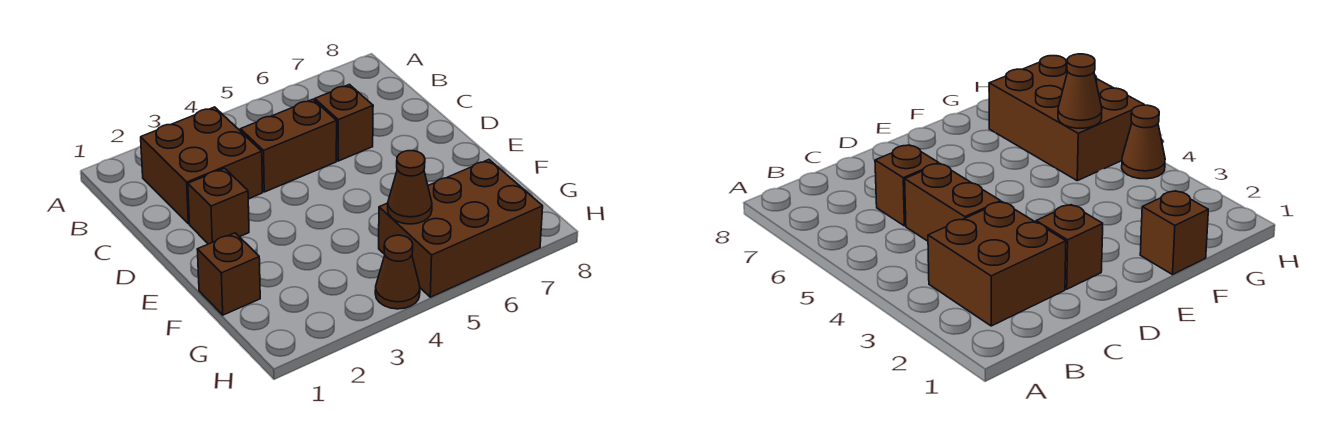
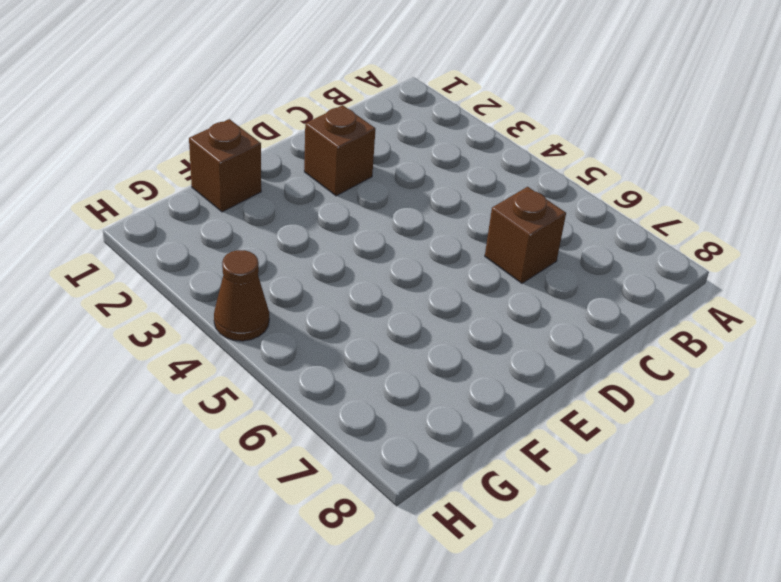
none -> brown brick B2:C3 level 1
none -> brown brick C4:C5 level 1

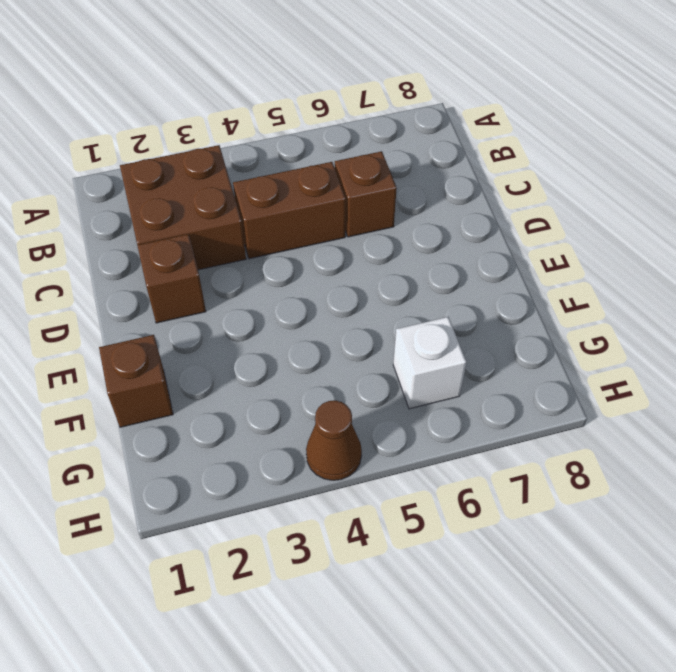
white brick G6 level 1 -> brown brick G5:H7 level 1
none -> brown cone G5 level 2

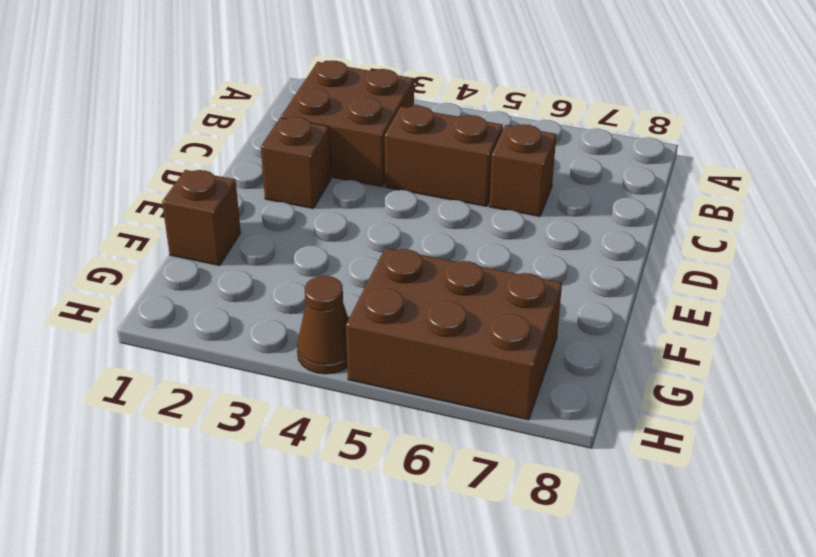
none -> brown cone G5 level 2

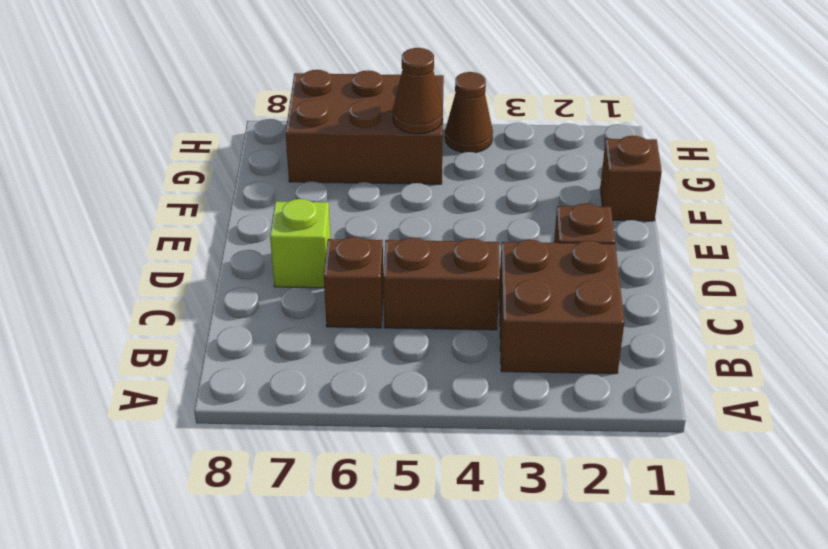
lime brick D7 level 1 -> none

